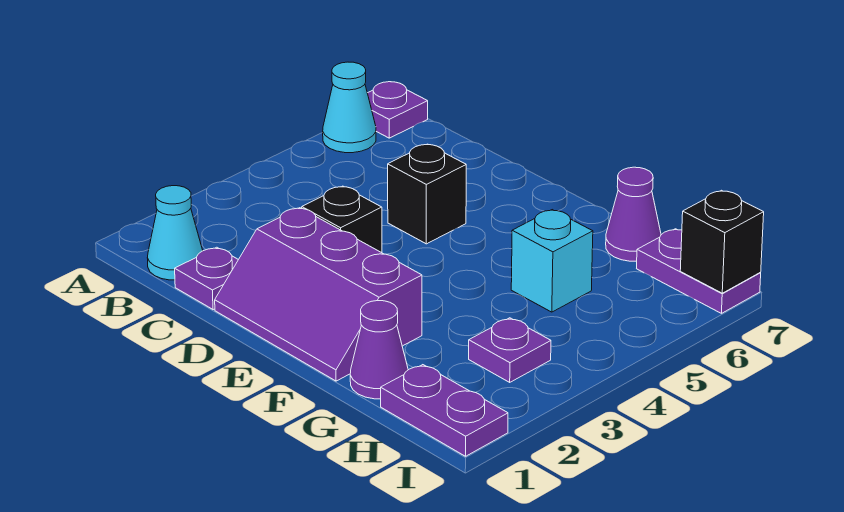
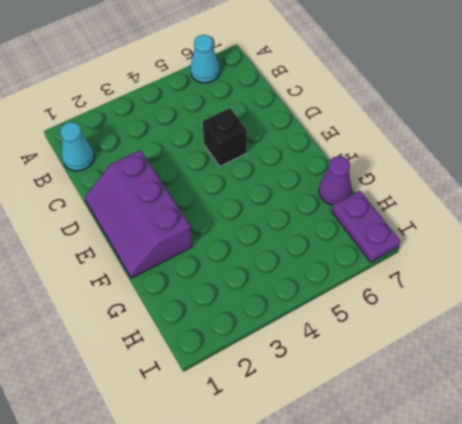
none -> purple plate A7 level 1
none -> purple plate C1 level 1
none -> black brick D3 level 1

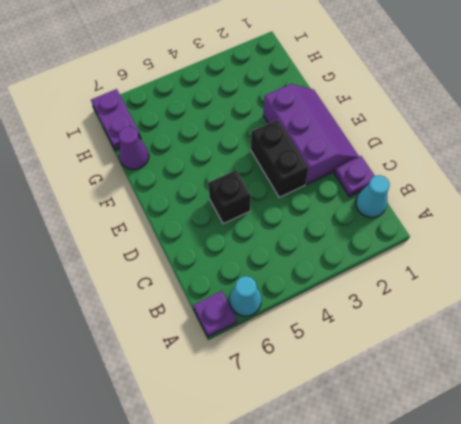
black brick D3:E3 level 1 -> black brick D3 level 1
none -> purple cone G1 level 1
none -> cyan brick G5 level 1
none -> purple plate H1:I1 level 1

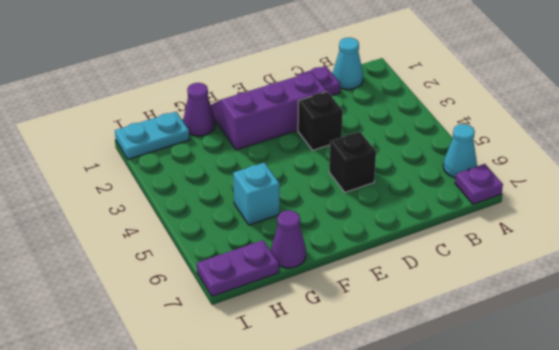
cyan plate H1:I1 level 1 -> purple plate H1:I1 level 1
none -> purple plate H3 level 1
none -> black brick I7 level 2

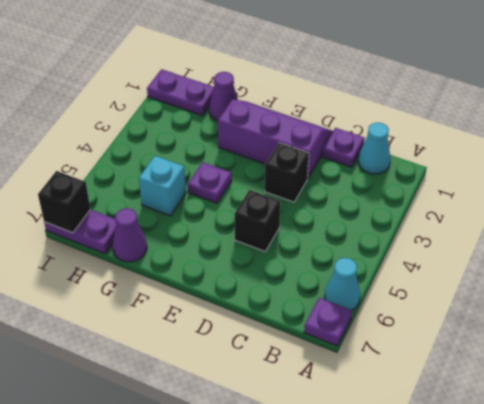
purple plate F4 level 1 -> purple plate H3 level 1

